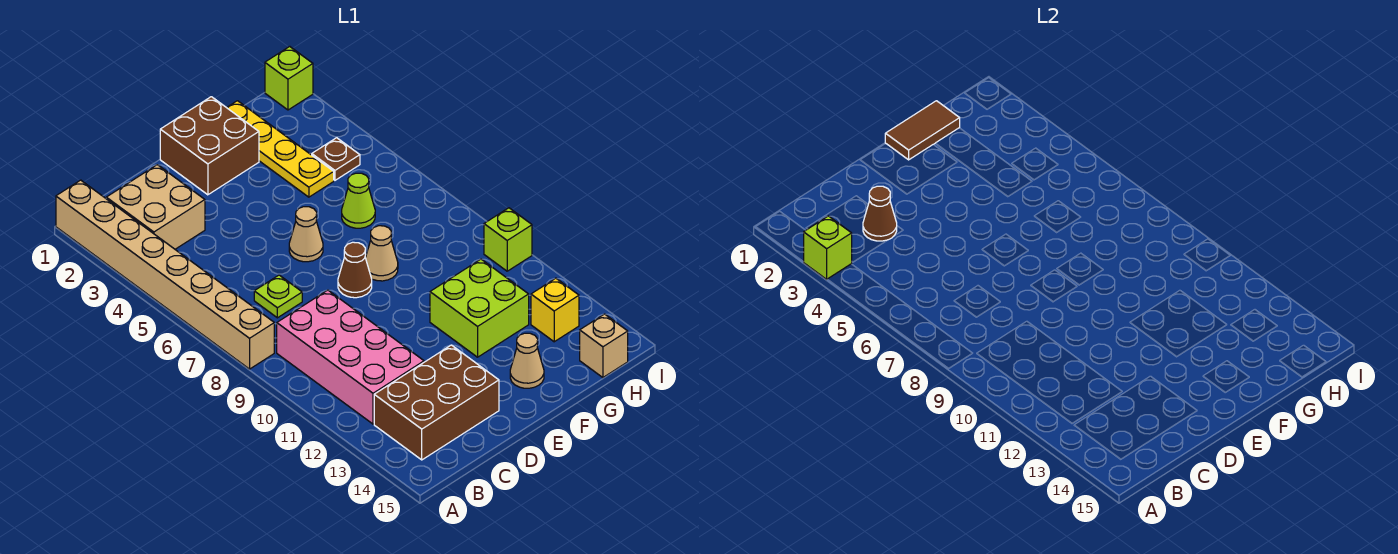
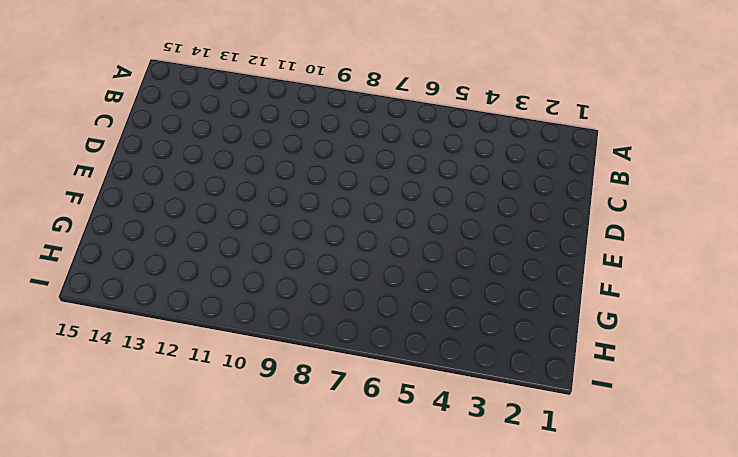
none -> tan brick A1:A8 level 1
none -> tan brick B2:C3 level 1
none -> pink brick B9:C12 level 1

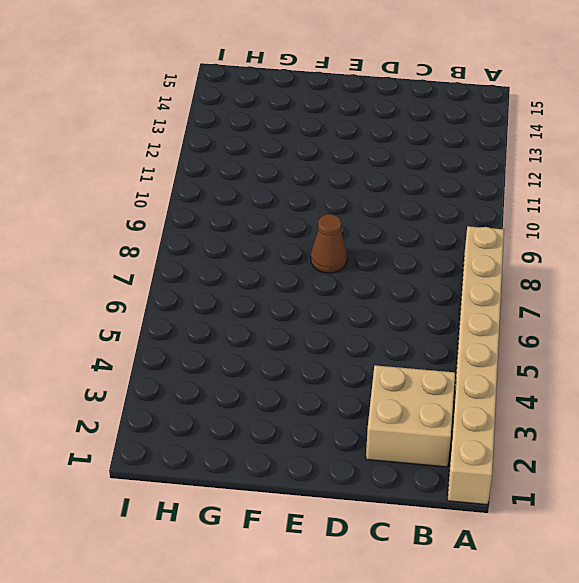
none -> pink brick B9:C12 level 1
none -> brown brick B13:D14 level 1
none -> lime plate C7 level 1

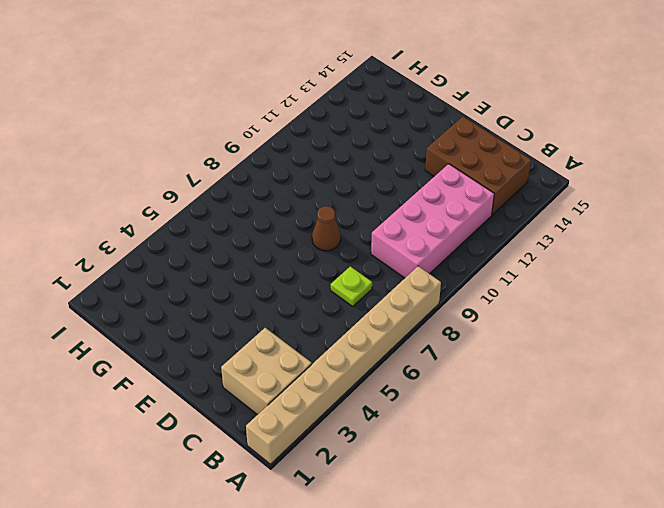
none -> brown brick E1:F2 level 1
none -> tan cone E6 level 1
none -> tan cone F8 level 1

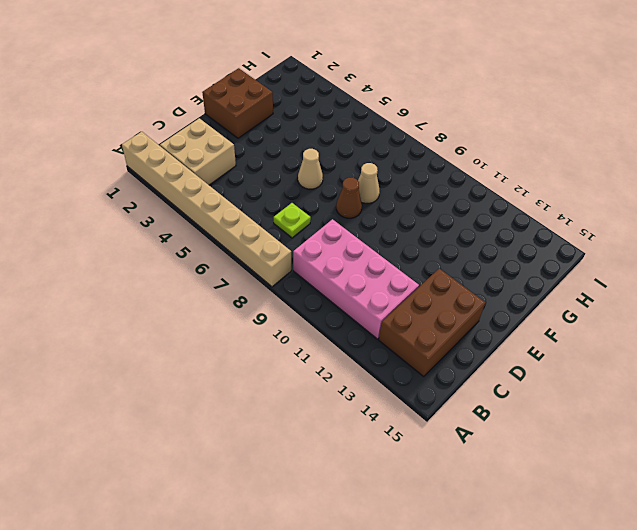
none -> lime brick F11:G12 level 1
none -> tan cone F14 level 1
none -> yellow plate G1:G4 level 1

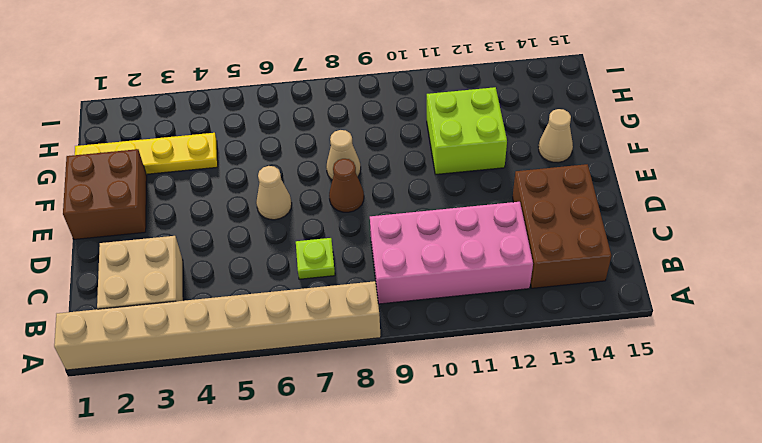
none -> lime cone G6 level 1
none -> brown plate H4 level 1
none -> yellow brick H13 level 1

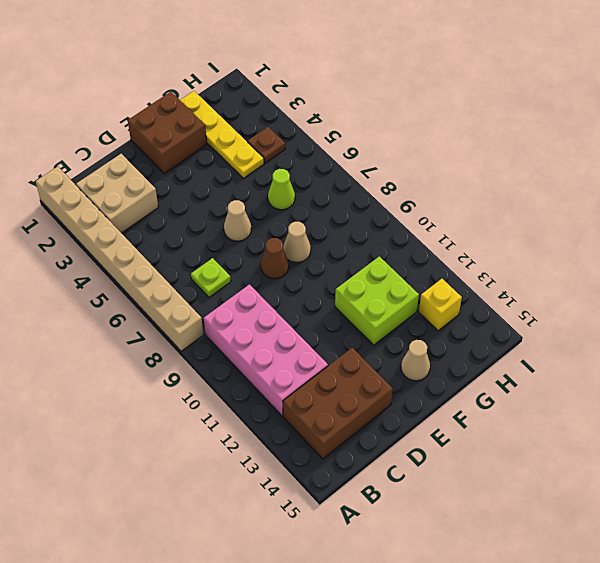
none -> tan brick H15 level 1
none -> lime brick I1 level 1
none -> lime brick I10 level 1

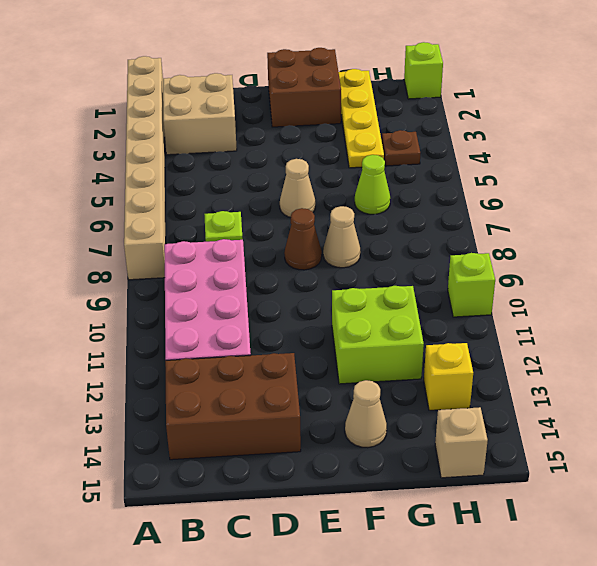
none -> lime brick A3 level 2
none -> brown cone C3 level 2
none -> brown tile F1:G1 level 2

